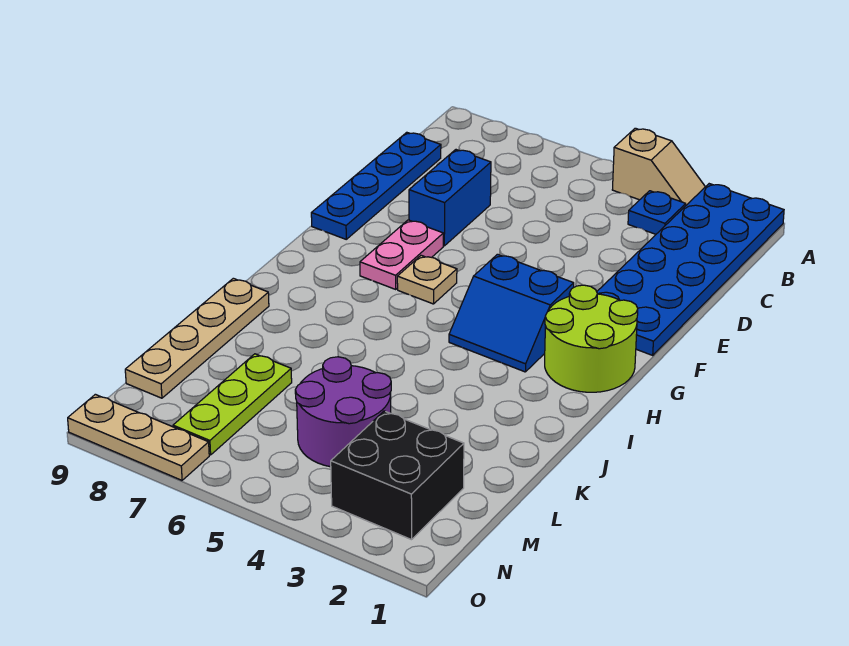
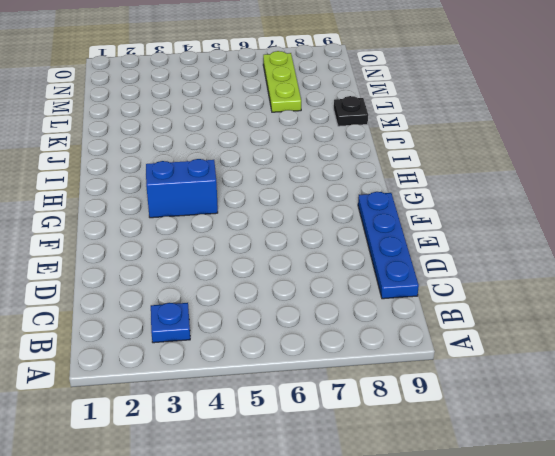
black plate K9 level 1 -> tan plate J9:M9 level 1
none -> blue plate A1:F2 level 1
none -> tan slope A3:A4 level 1 top 4
none -> blue brick D7:E7 level 1

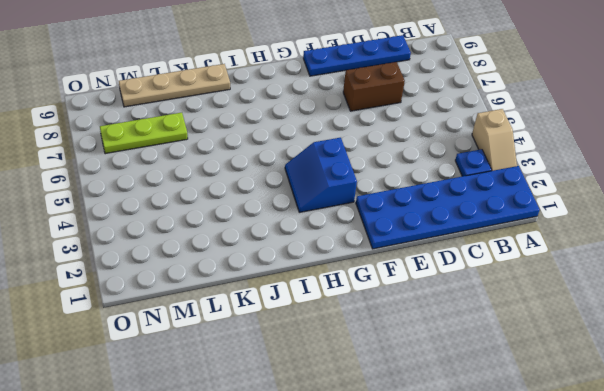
brown brick D7:E7 level 1 -> blue brick D7:E7 level 1
none -> pink plate F7:G7 level 1
none -> lime round brick G1:H2 level 1
none -> tan plate G6 level 1

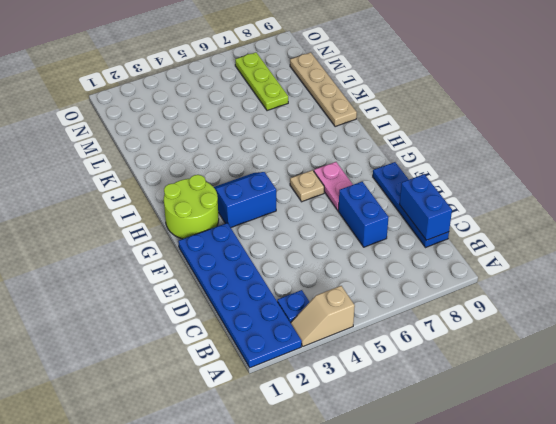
blue brick C9:D9 level 2 -> none
none -> purple round brick L4:M5 level 1
none -> black brick M2:N3 level 1
none -> tan plate O7:O9 level 1

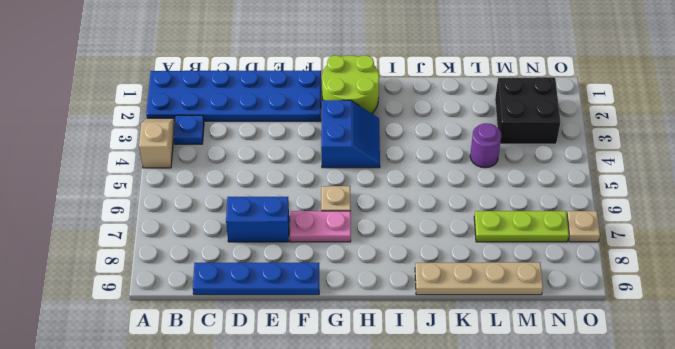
purple round brick L4 level 1 -> purple round brick L4:M5 level 1
tan plate O7 level 1 -> tan plate O7:O9 level 1

